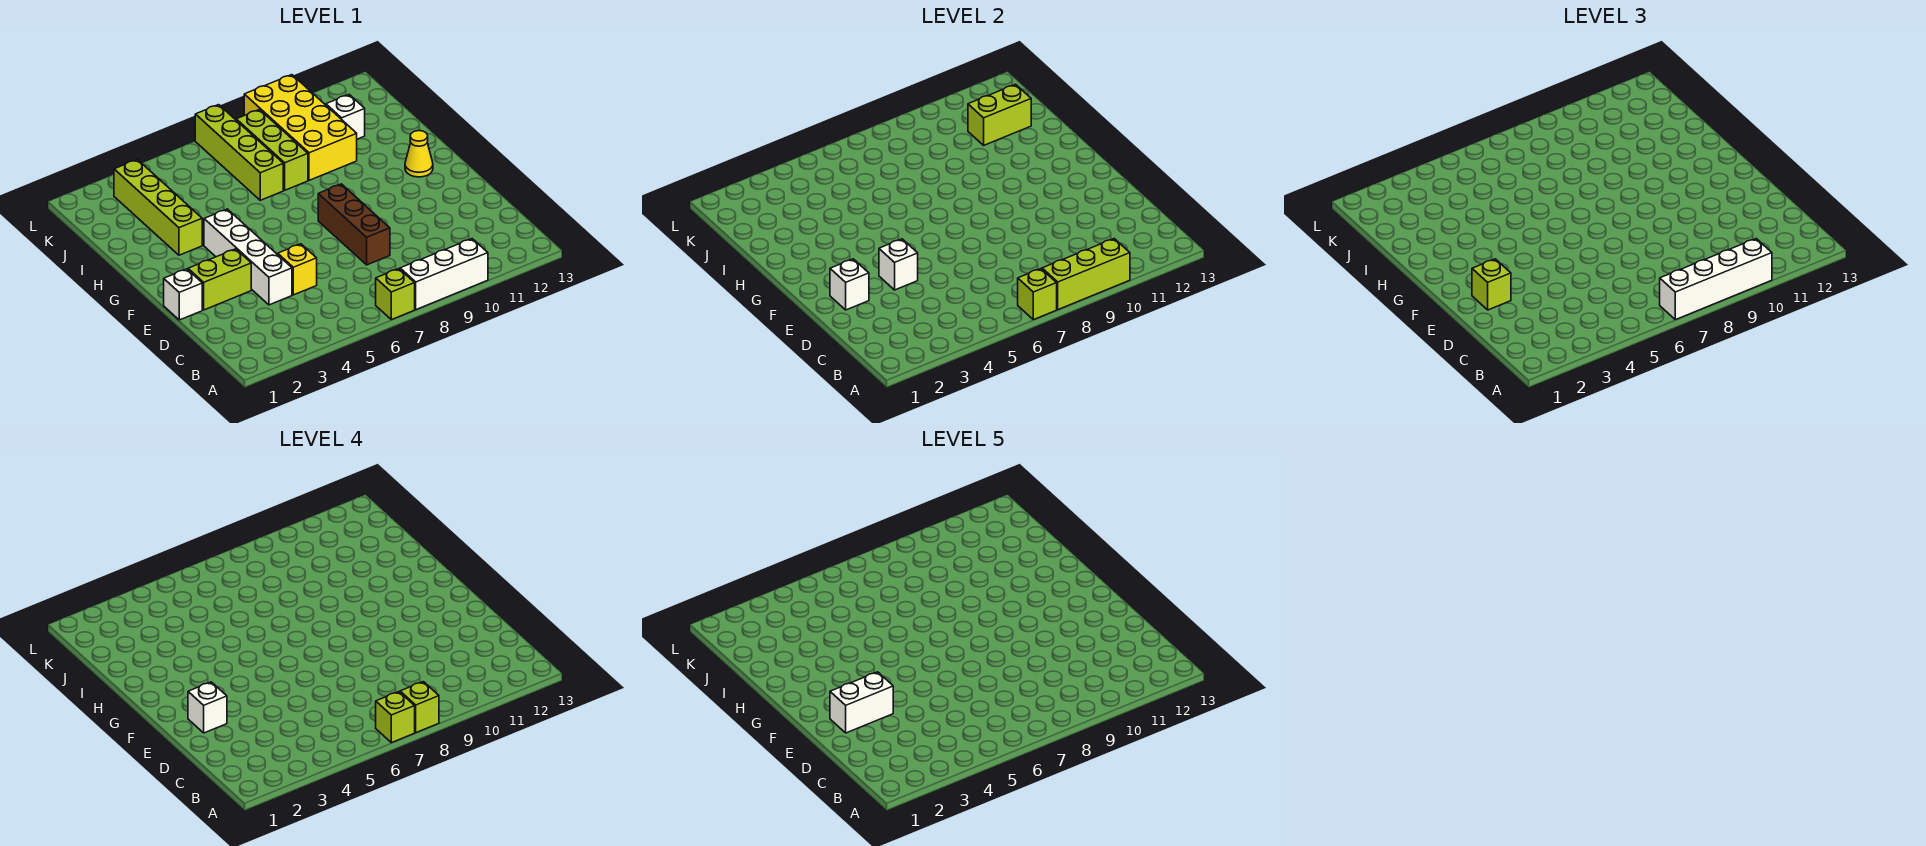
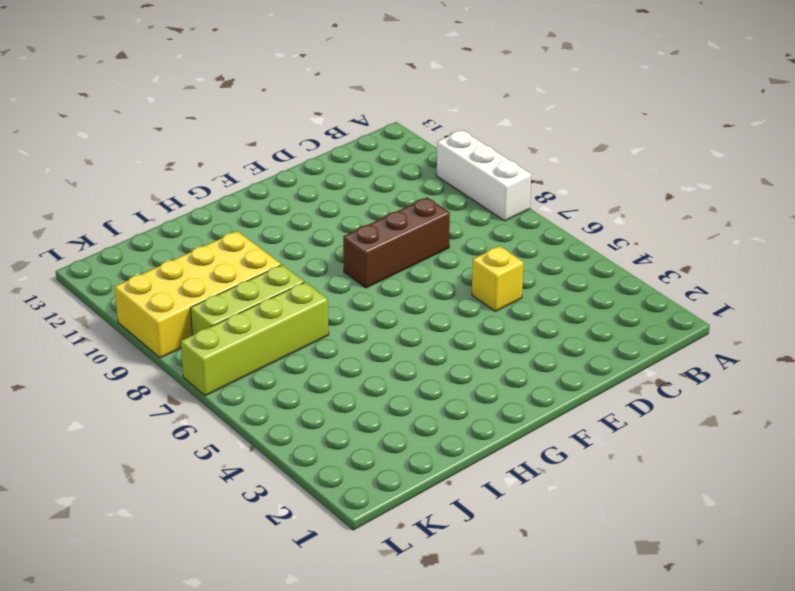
none -> lime brick A7 level 1
none -> white brick D4:G4 level 1
none -> white brick E1 level 1

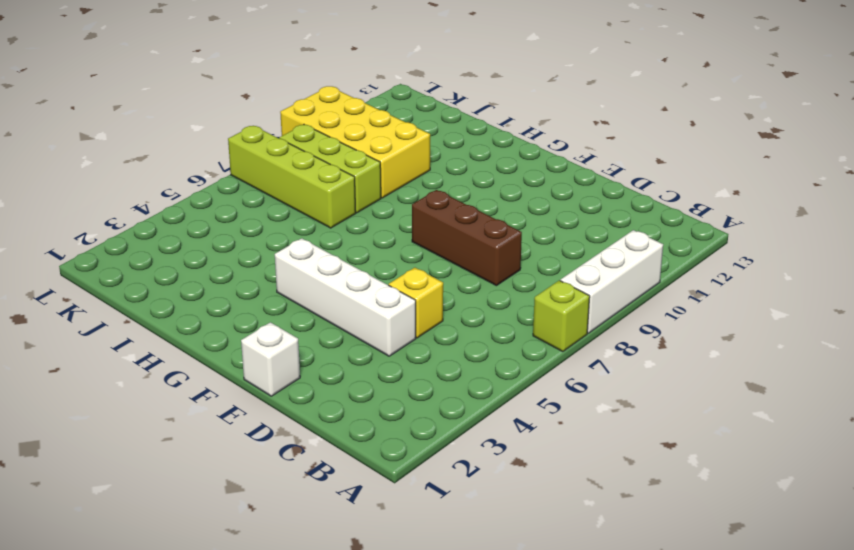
none -> lime brick E2:E3 level 1
none -> yellow cone G12 level 1
none -> lime brick H3:K3 level 1

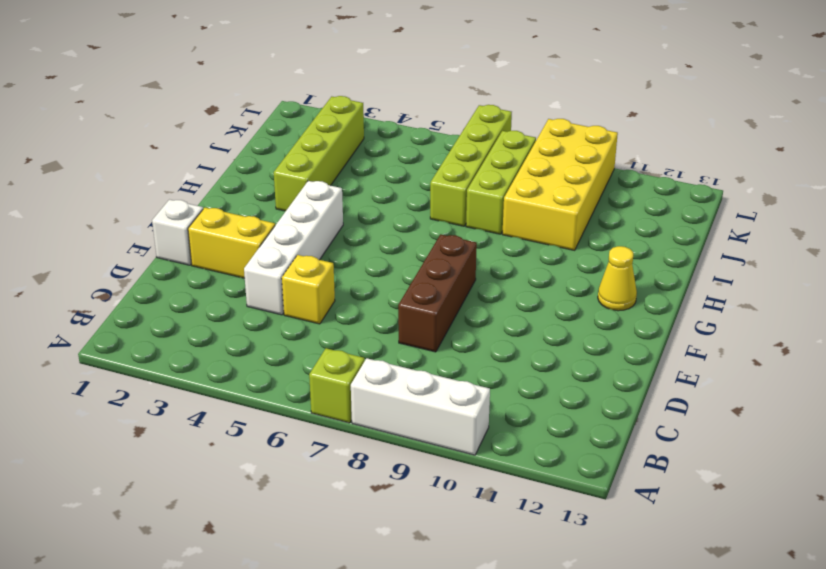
yellow brick E2:E3 level 1 -> lime brick E2:E3 level 1
none -> white brick J11 level 1
none -> lime brick A7 level 2
none -> lime brick A8:A10 level 2

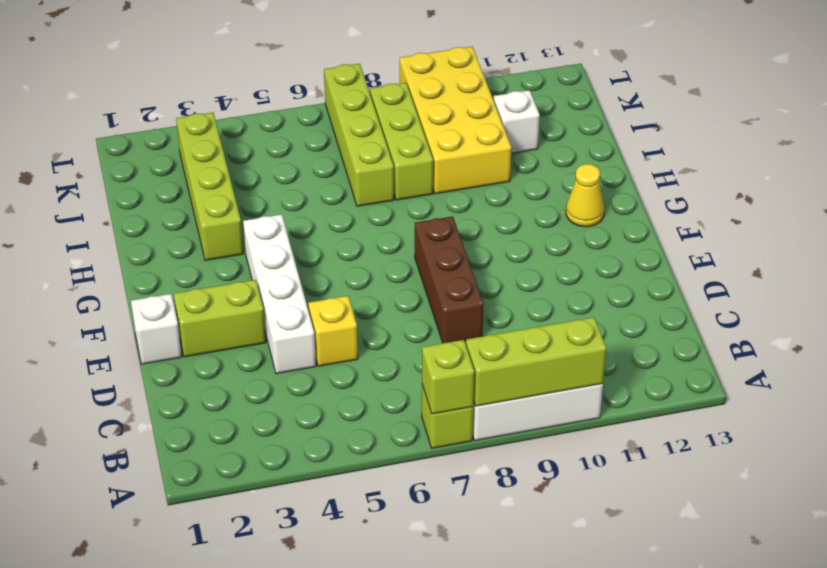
none -> white brick E2 level 2
none -> white brick E4 level 2
none -> lime brick J11:J12 level 2

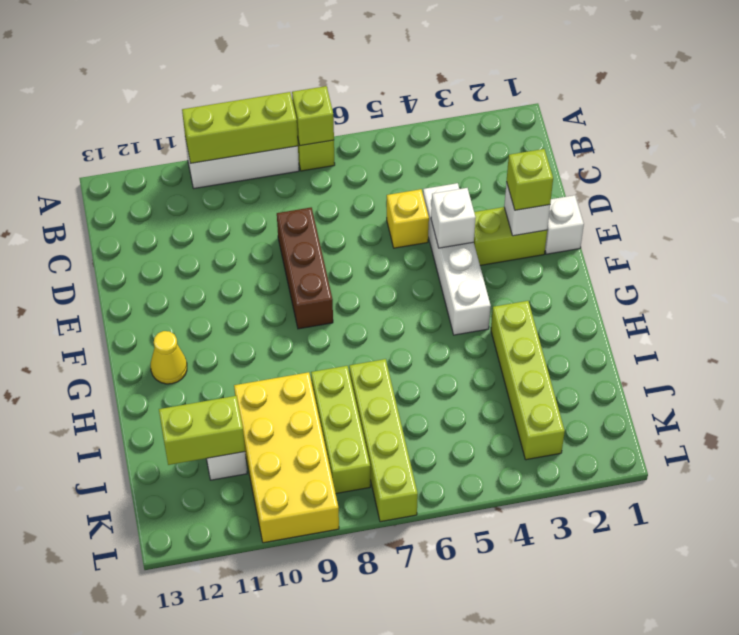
none -> white brick A7:A10 level 3
none -> lime brick A7 level 4
none -> lime brick A8 level 4

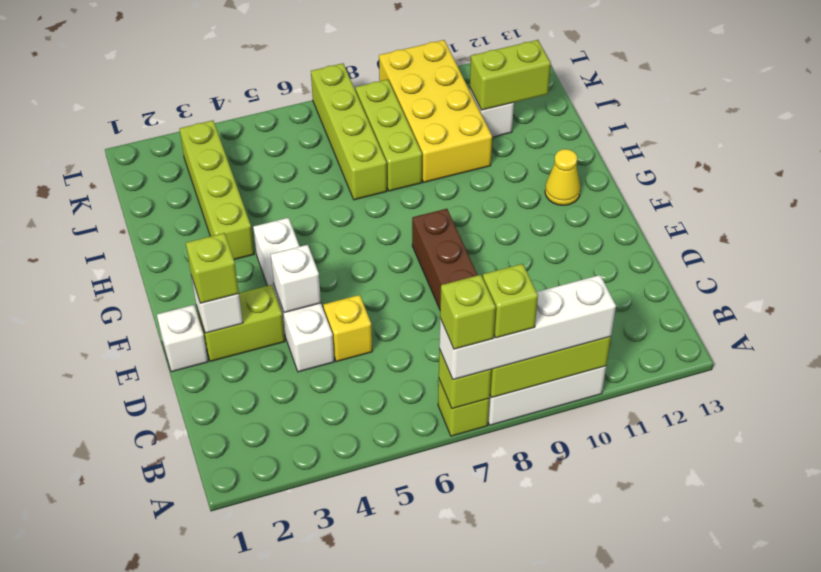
none -> white brick E2 level 4
none -> white brick E2:E3 level 5

